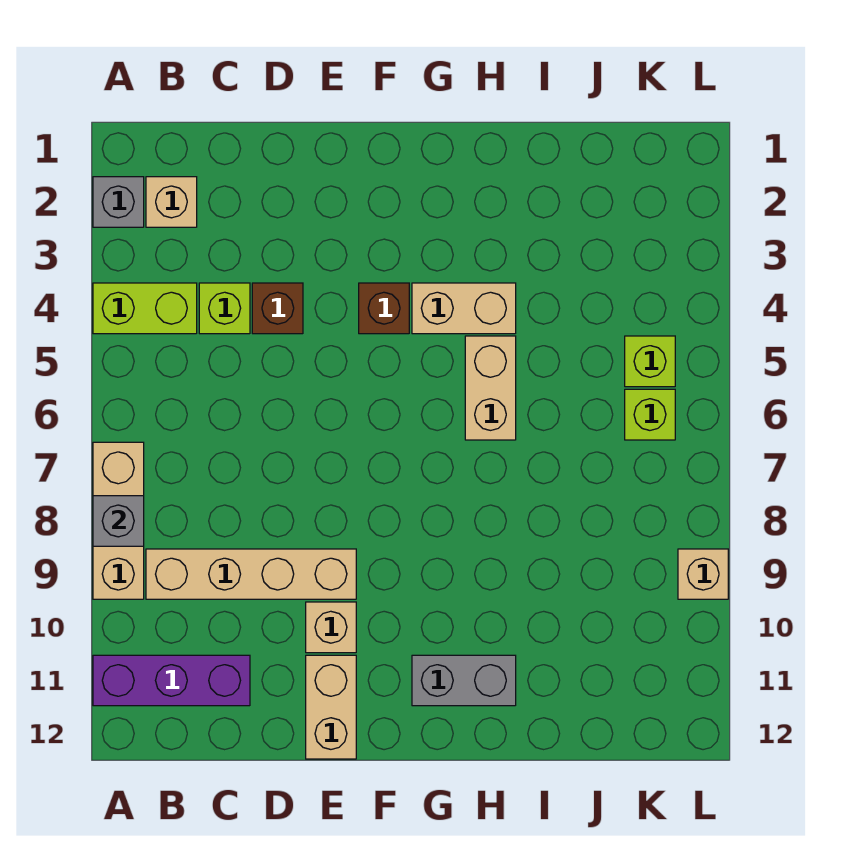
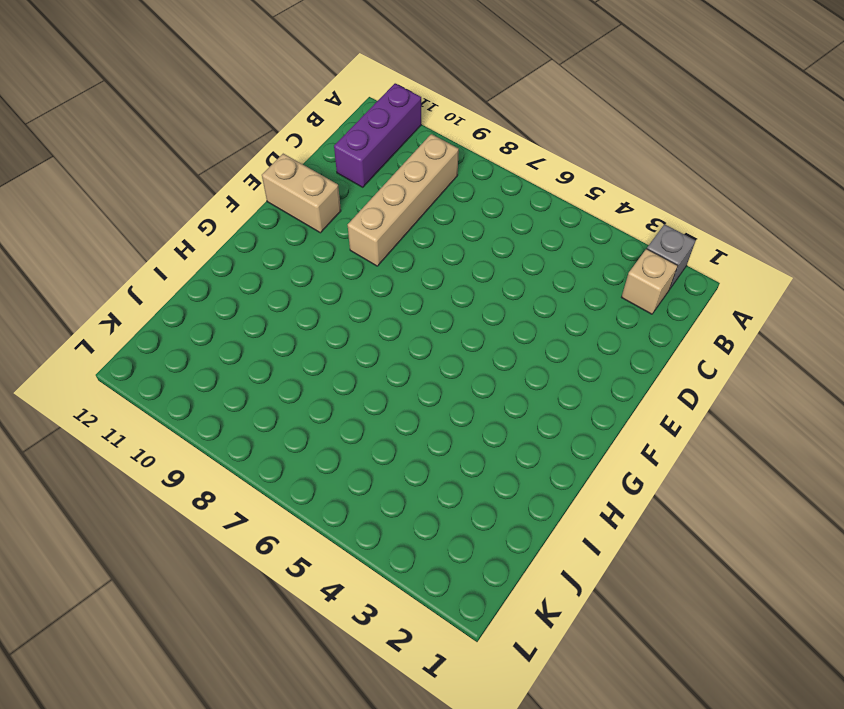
none -> lime brick A4:B4 level 1
none -> tan brick A7:A9 level 1
none -> lime brick C4 level 1

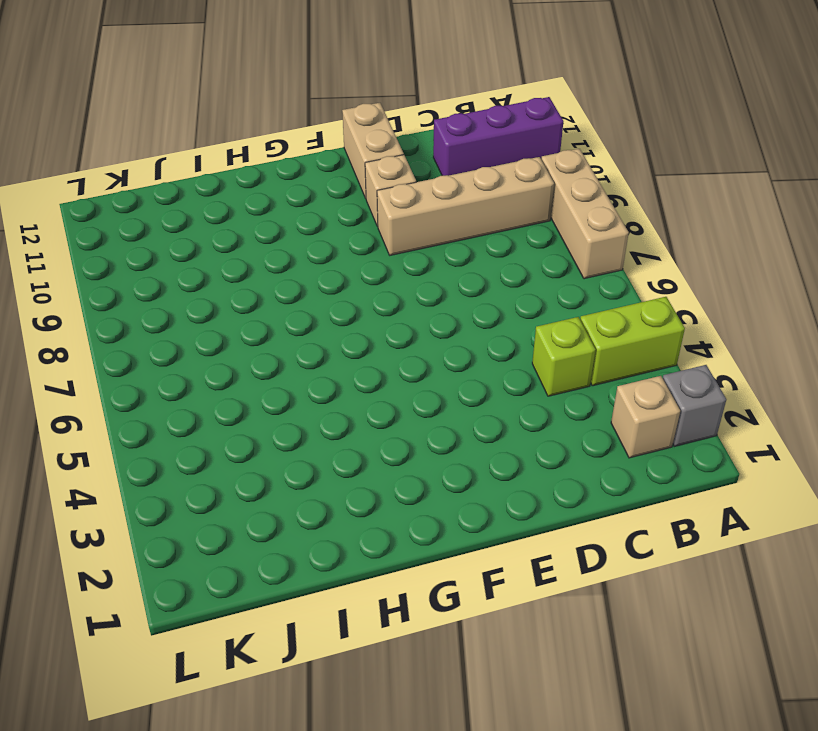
none -> brown brick D4 level 1
none -> brown brick F4 level 1
none -> tan brick G4:H4 level 1

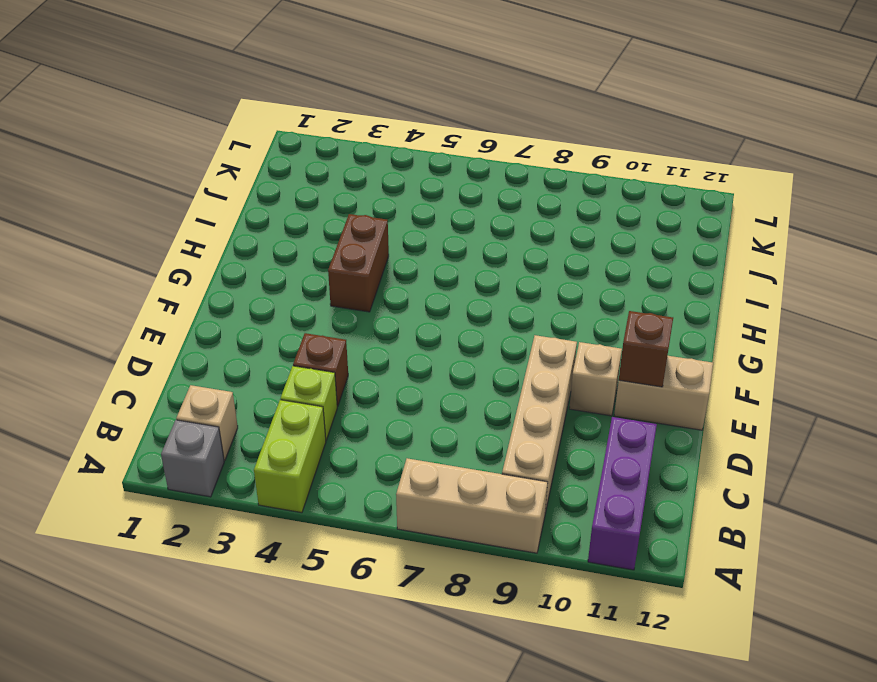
brown brick E11 level 2 -> brown brick F4 level 1
brown brick G4:H4 level 1 -> tan brick G4:H4 level 1
none -> grey brick G11:H11 level 1
none -> tan brick H5:H6 level 1
none -> lime brick K5 level 1

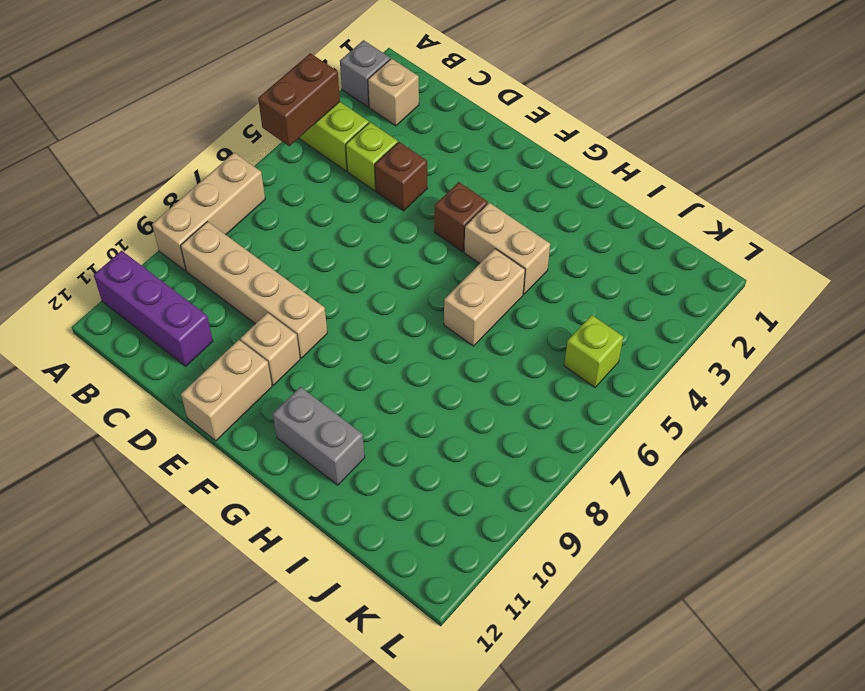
brown brick A4:A5 level 2 -> none
none -> lime brick K6 level 1
none -> tan brick L9 level 1
none -> grey brick A8 level 2

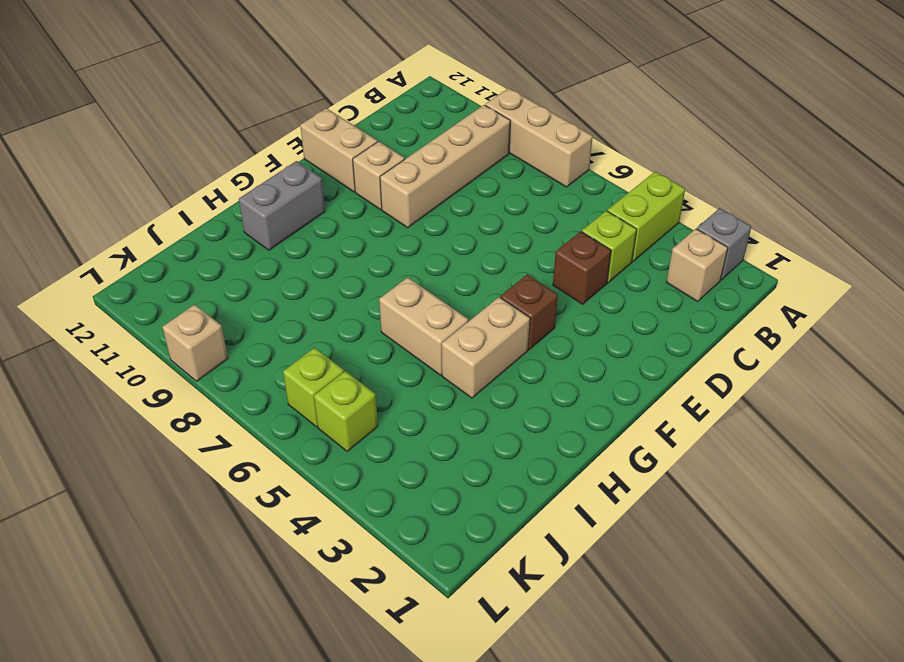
none -> purple brick A11:C11 level 1
none -> grey brick A8 level 2

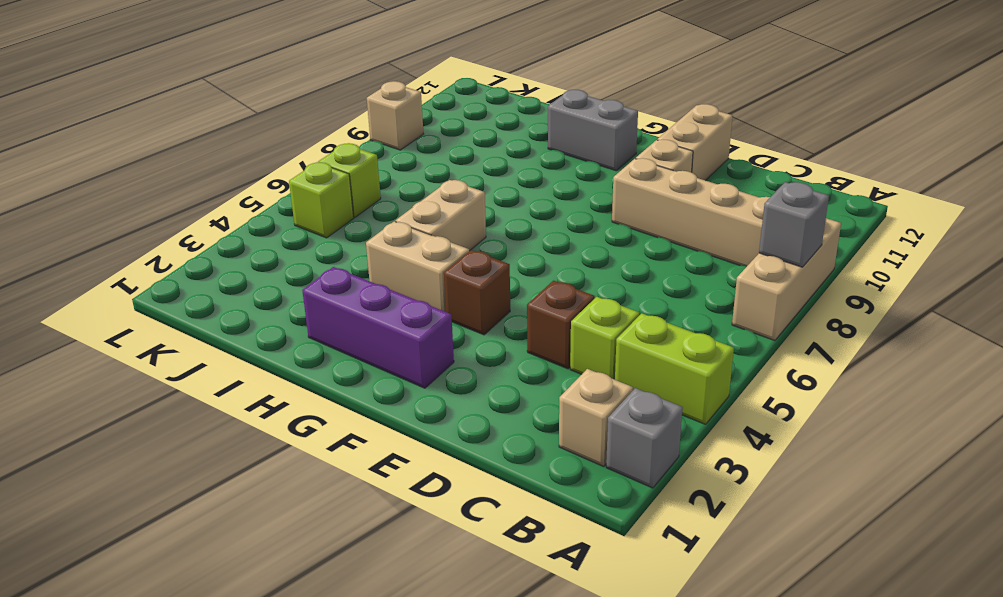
purple brick F2:H2 level 1 -> purple brick A11:C11 level 1

